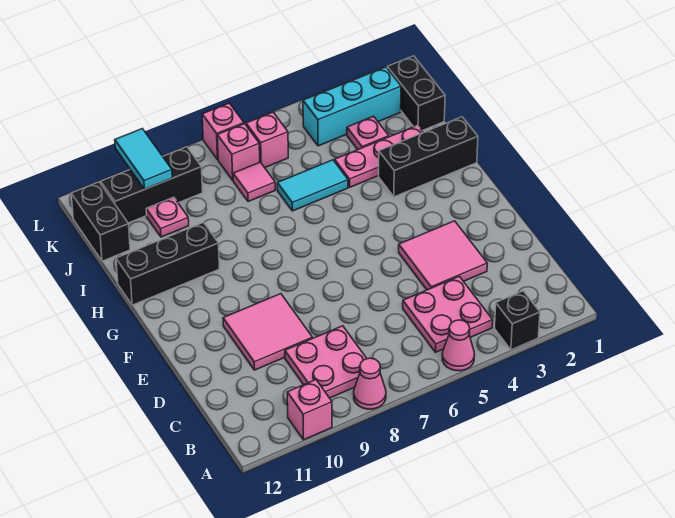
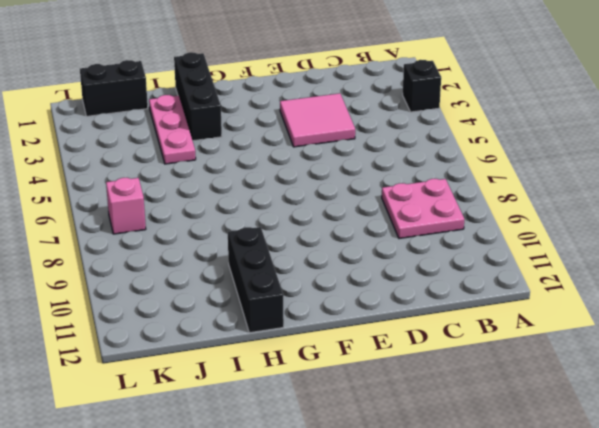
none -> pink cone A5 level 1
none -> pink cone A8 level 1
none -> pink brick A10 level 1

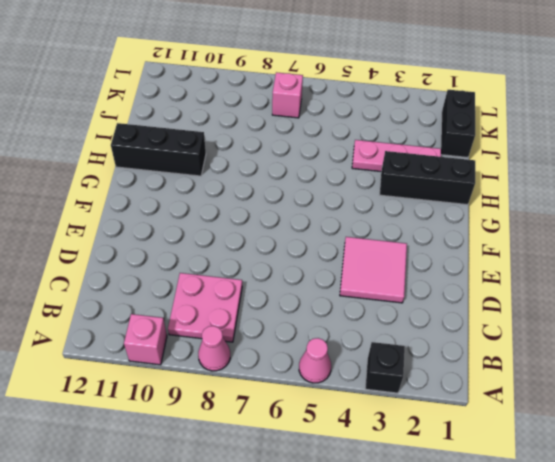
none -> pink plate B4:C5 level 1
none -> pink tile D9:E10 level 1
none -> cyan tile I5:I6 level 1

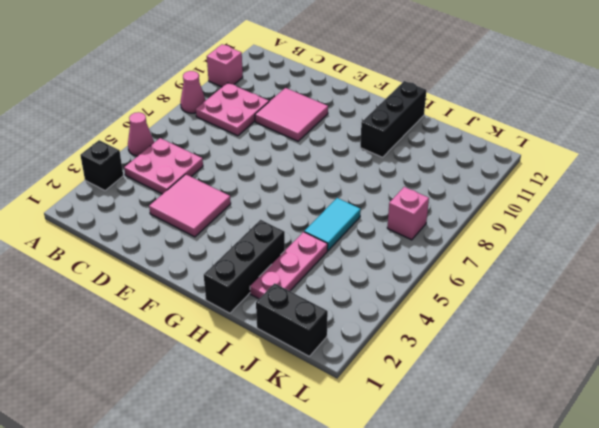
none -> pink plate J3 level 1
none -> pink tile J7 level 1
none -> pink plate J10 level 1

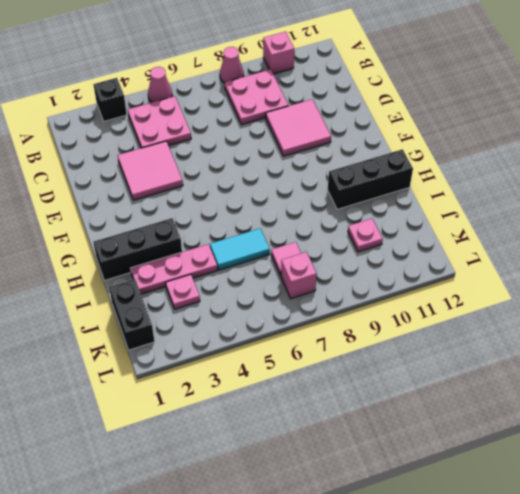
none -> black brick J12:K12 level 1
none -> cyan brick K2:K4 level 1
none -> pink brick K6 level 1

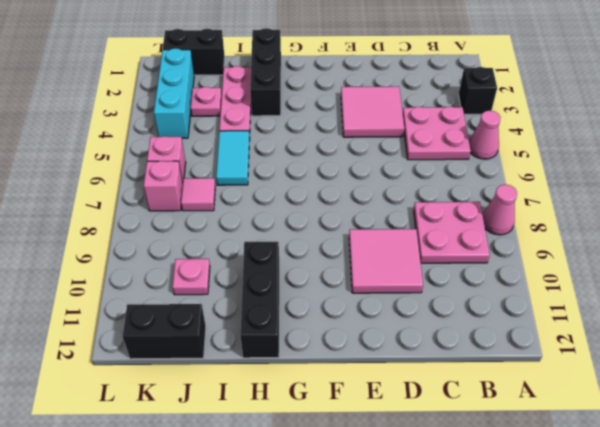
none -> pink brick A10 level 1
none -> black brick K9:K11 level 1
none -> pink brick L7 level 1

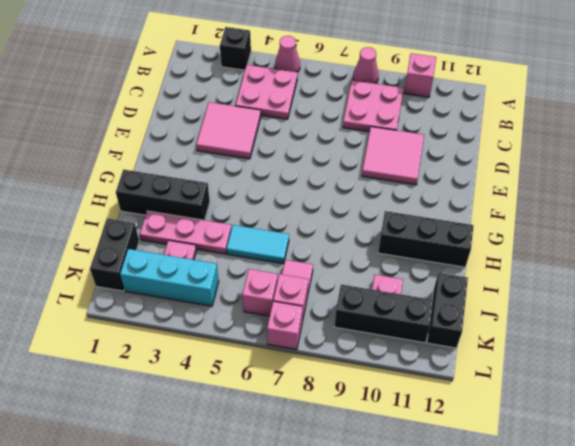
none -> cyan tile K10:L10 level 2

